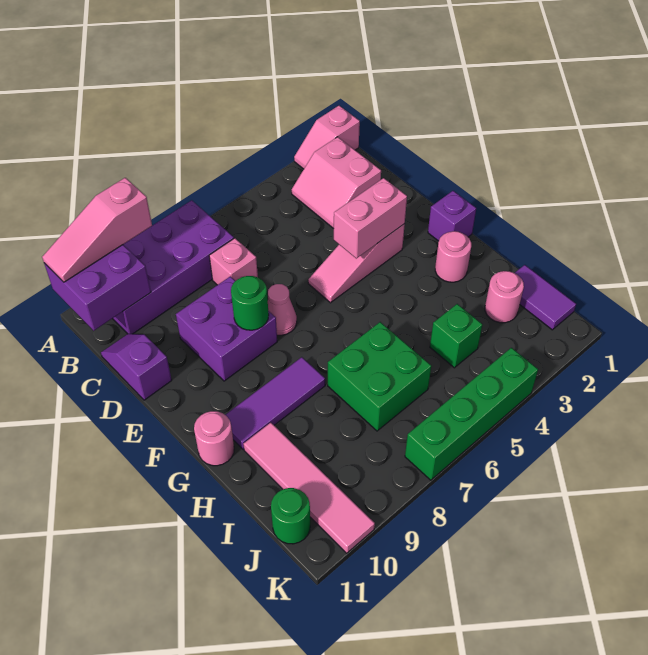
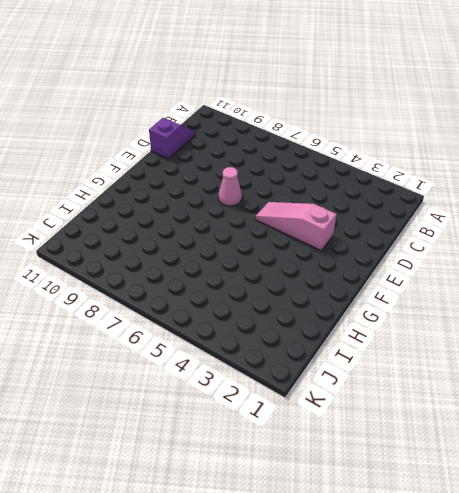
none -> pink slope A1:A2 level 1 top 1
none -> purple brick A7:B10 level 1
none -> pink slope B2:C3 level 1 top 2

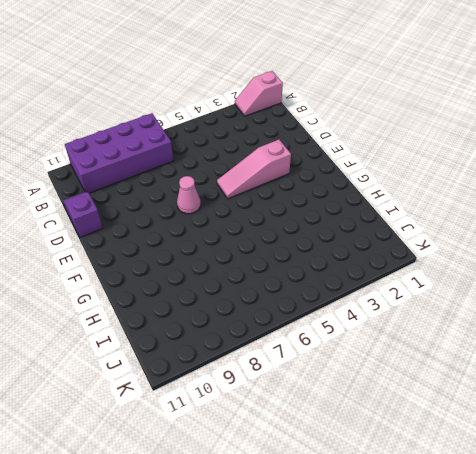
none -> pink slope B2:C3 level 1 top 2
none -> pink brick C7 level 1
none -> purple brick D8:E9 level 1

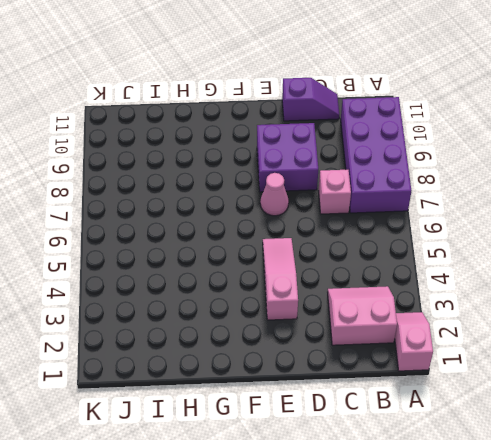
none -> purple brick F1 level 1
none -> pink round brick G2 level 1
none -> purple tile G8:G10 level 1

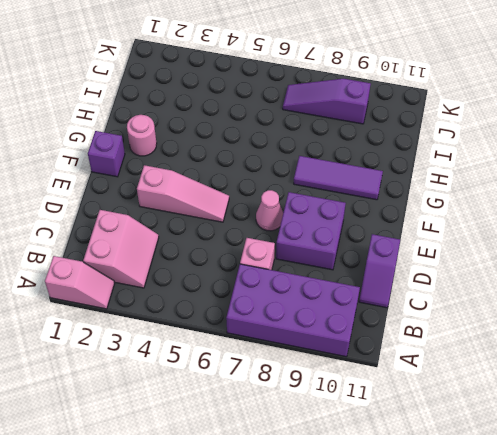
purple slope J7:J9 level 1 top 9 -> none
none -> pink round brick G11 level 1
none -> green brick H6:I7 level 1
none -> pink tile H10:K10 level 1

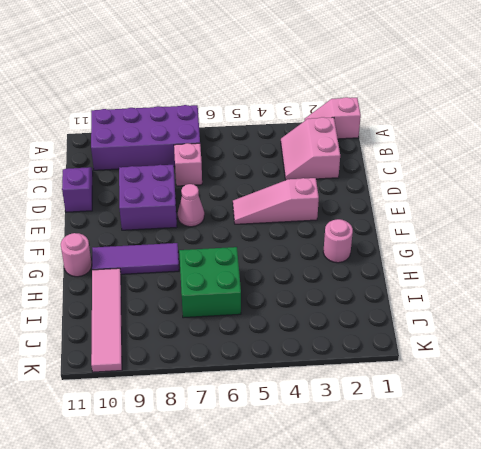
none -> purple brick F1 level 1
none -> purple tile I1:J1 level 1
none -> pink round brick I2 level 1

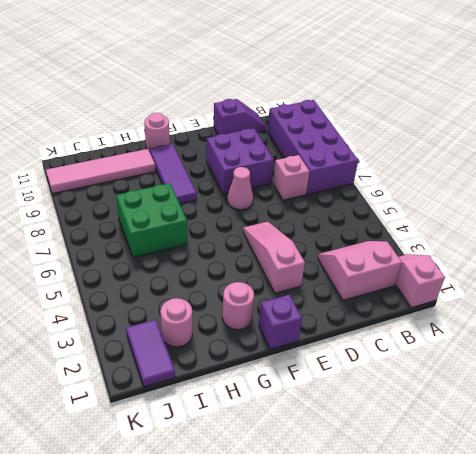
purple tile J1:J2 level 1 -> purple tile I1:J1 level 1
none -> green brick I4 level 1
none -> green round brick J11 level 1
none -> green brick K4:K7 level 1

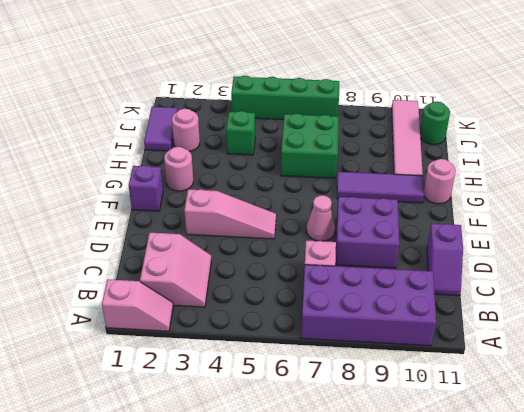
none -> purple brick A10:B11 level 2
none -> pink brick E3:E4 level 2
none -> green round brick E8 level 2

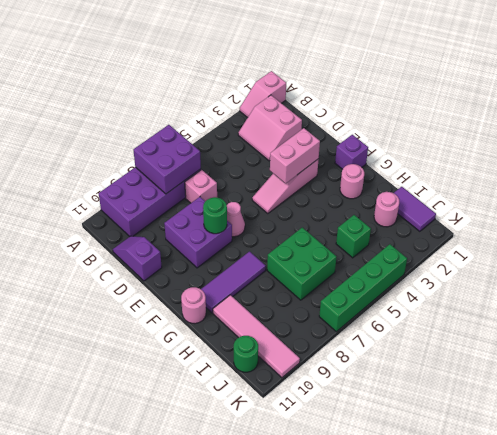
purple brick A7:B8 level 2 -> purple brick A10:B11 level 2
none -> pink slope A9:A11 level 3 top 9

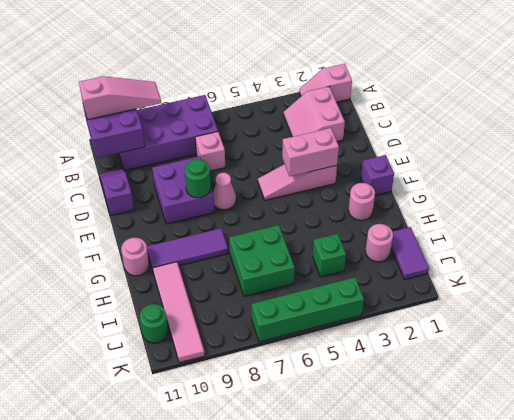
pink slope A9:A11 level 3 top 11 -> pink slope A9:A11 level 3 top 9

